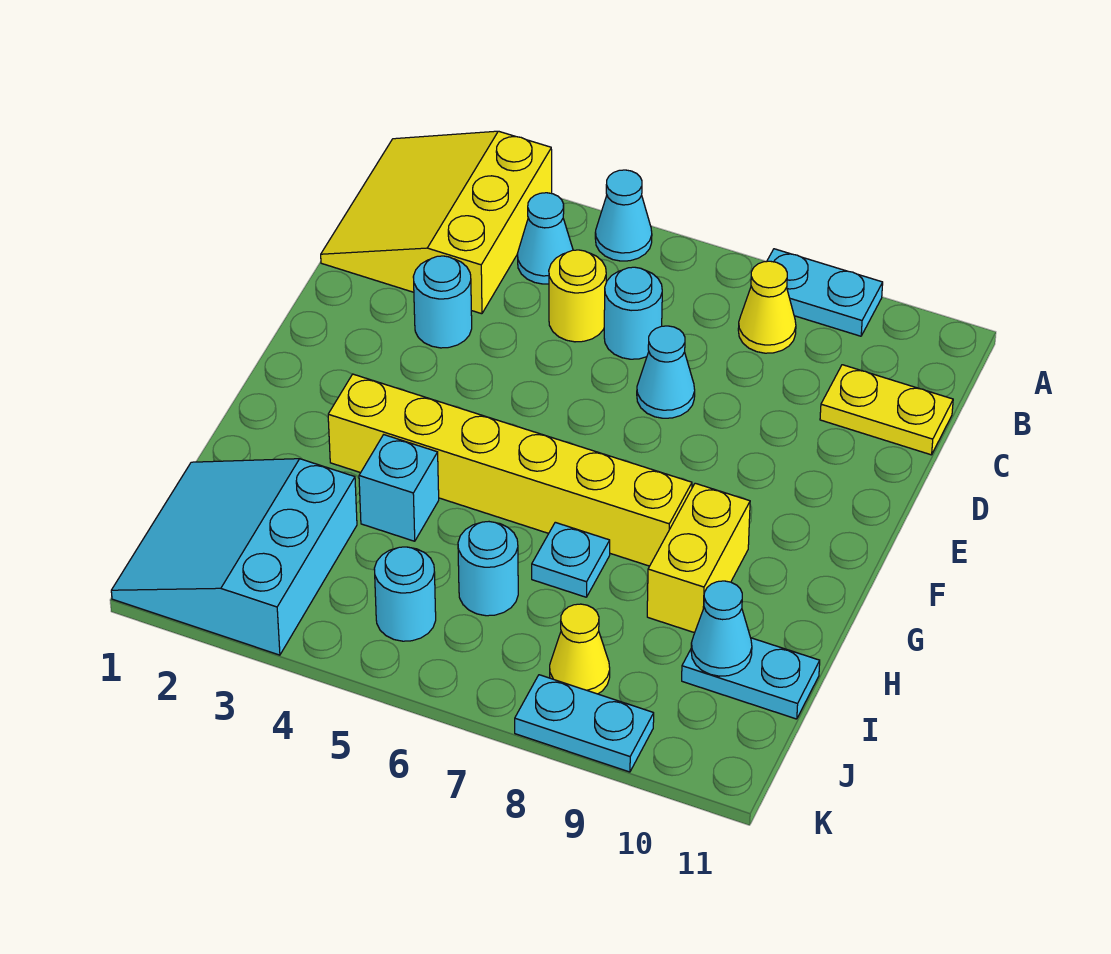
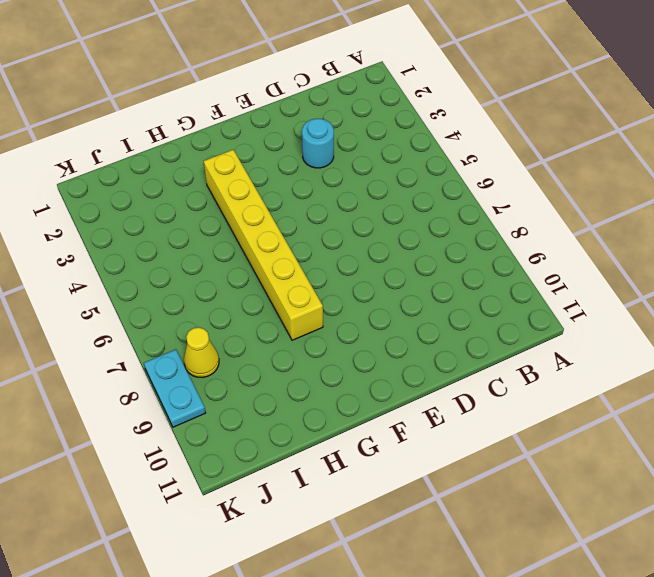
none -> yellow slope A1:C3 level 1 top 3
none -> cyan cone A5 level 1
none -> cyan plate A8:A9 level 1

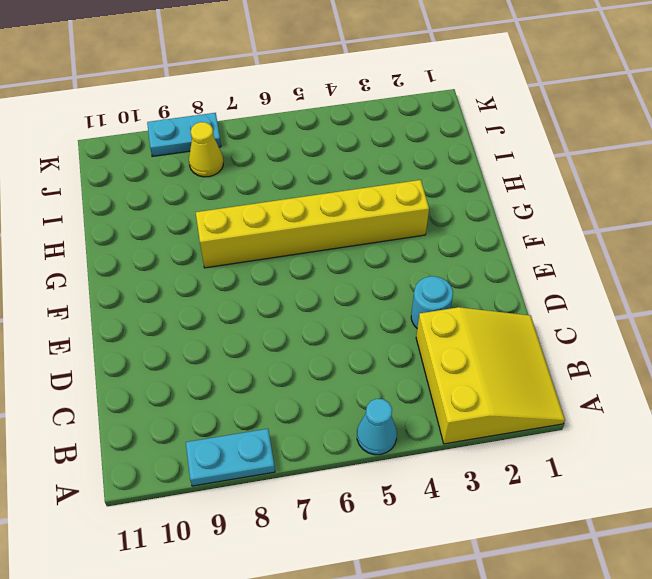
none -> cyan cone B4 level 1
none -> yellow cone B8 level 1
none -> yellow round brick C5 level 1

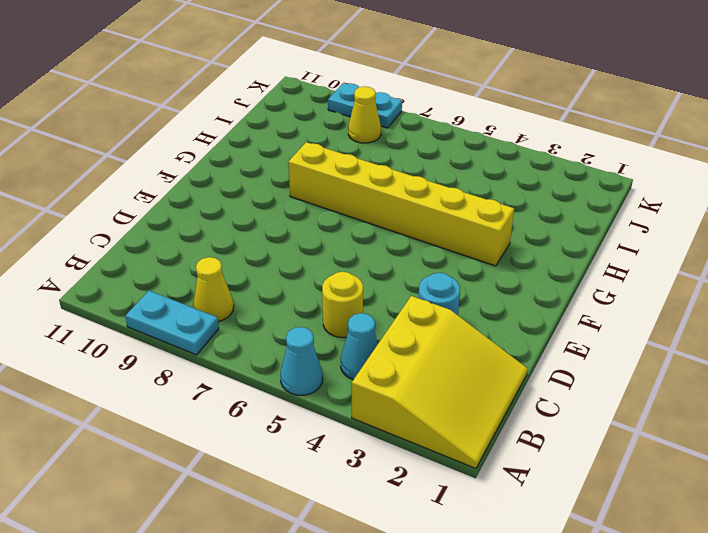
none -> cyan round brick C6 level 1
none -> yellow plate C10:C11 level 1
none -> cyan cone D7 level 1

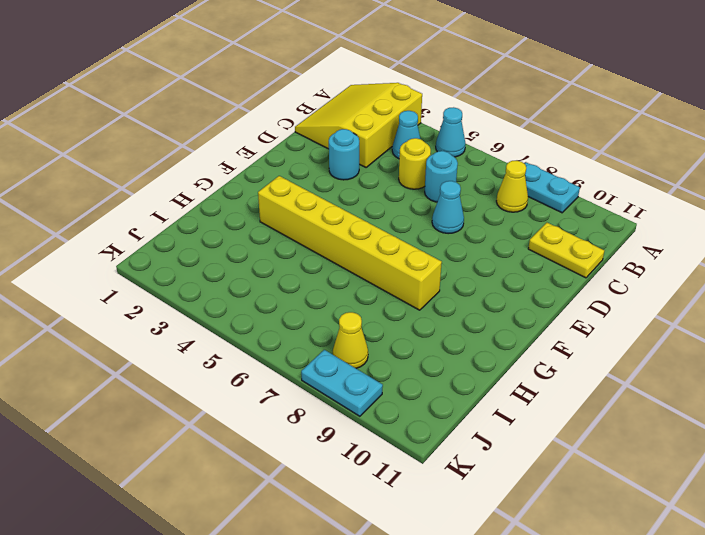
none -> yellow brick G9:H9 level 1
none -> cyan brick H4 level 1
none -> cyan plate H7 level 1

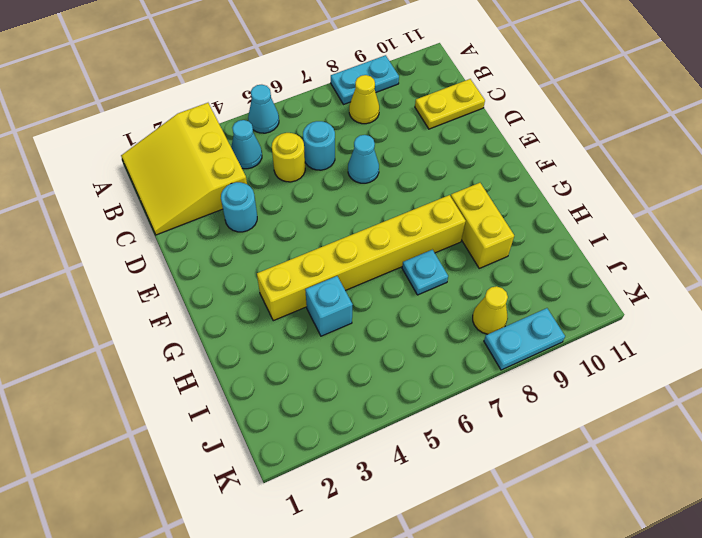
none -> cyan slope I1:K3 level 1 top 3
none -> cyan round brick I6 level 1
none -> cyan plate I10:I11 level 1

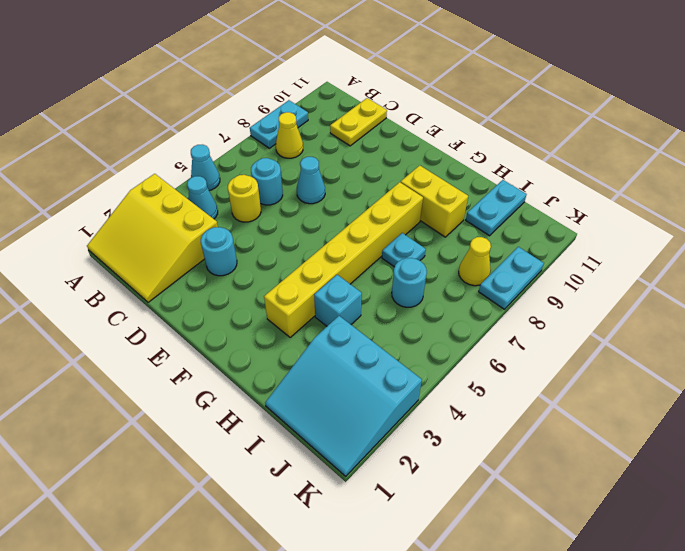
none -> cyan round brick J5 level 1
none -> cyan cone I10 level 2

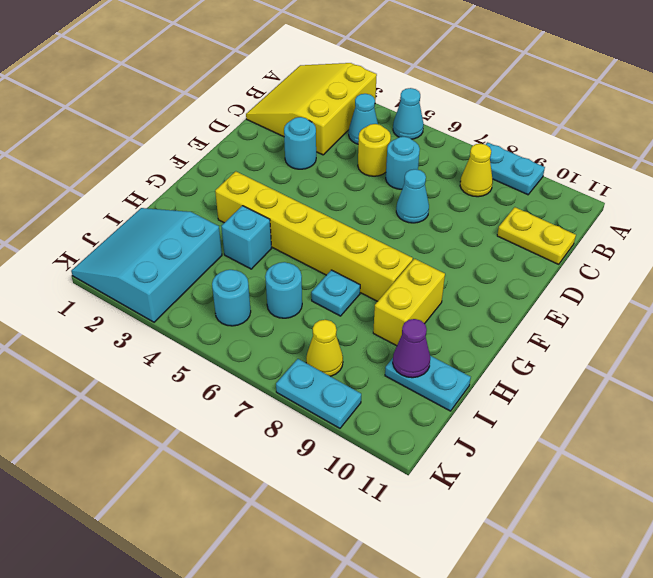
purple cone I10 level 2 -> cyan cone I10 level 2

